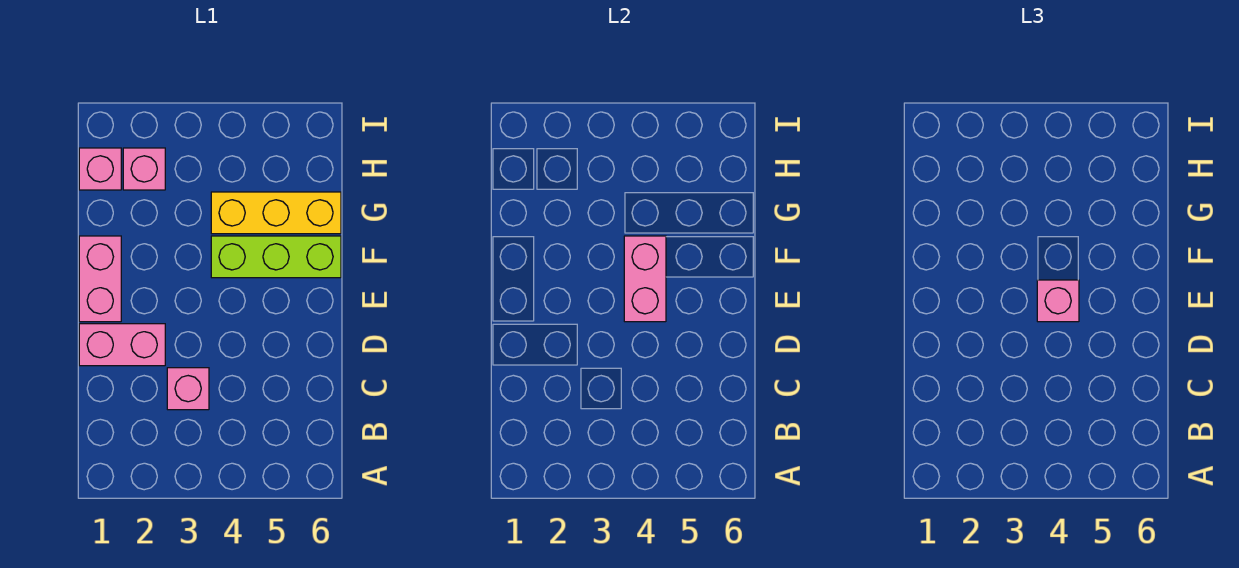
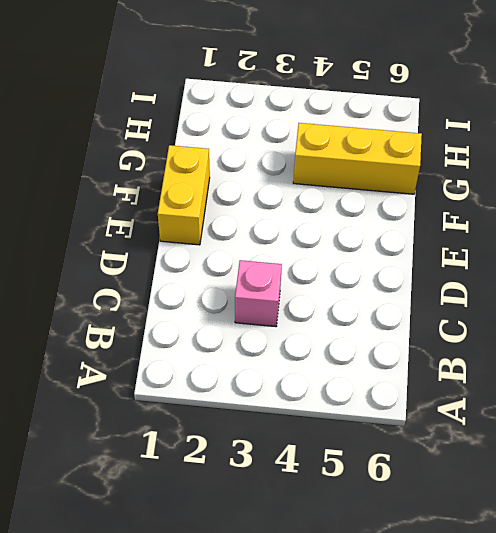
yellow brick E1:F1 level 1 -> pink brick E1:F1 level 1
none -> pink brick D1:D2 level 1
none -> lime brick F4:F6 level 1

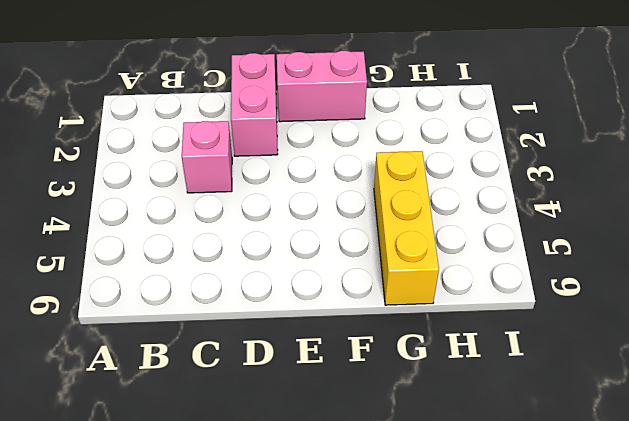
none -> lime brick F4:F6 level 1
none -> pink brick H1 level 1

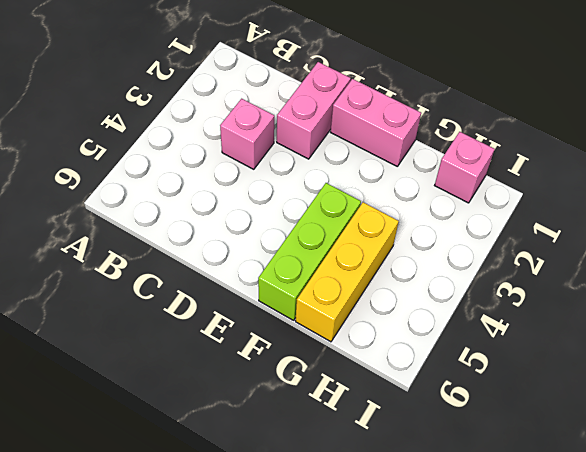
none -> pink brick H2 level 1
none -> pink brick E4:F4 level 2

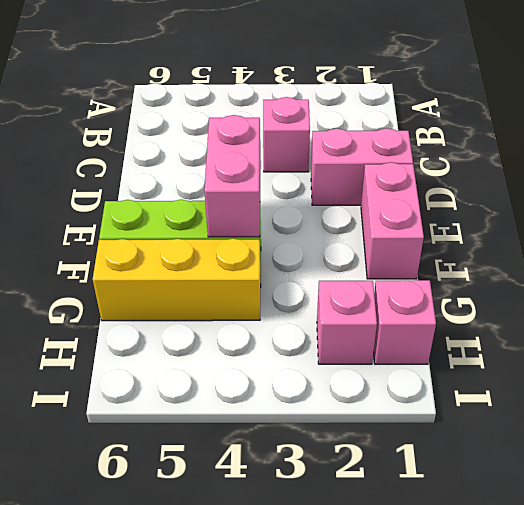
none -> pink brick E4 level 3

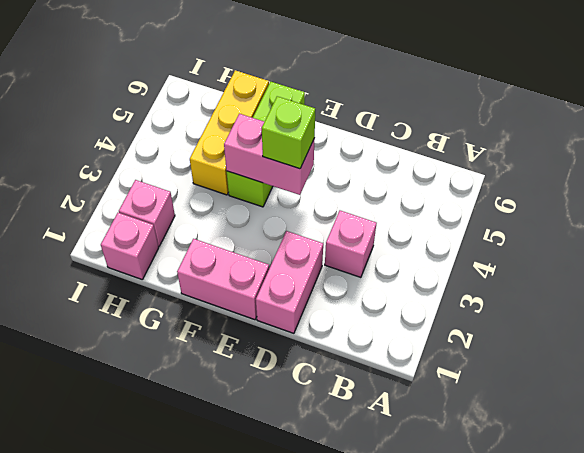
lime brick E4 level 3 -> pink brick E4 level 3

